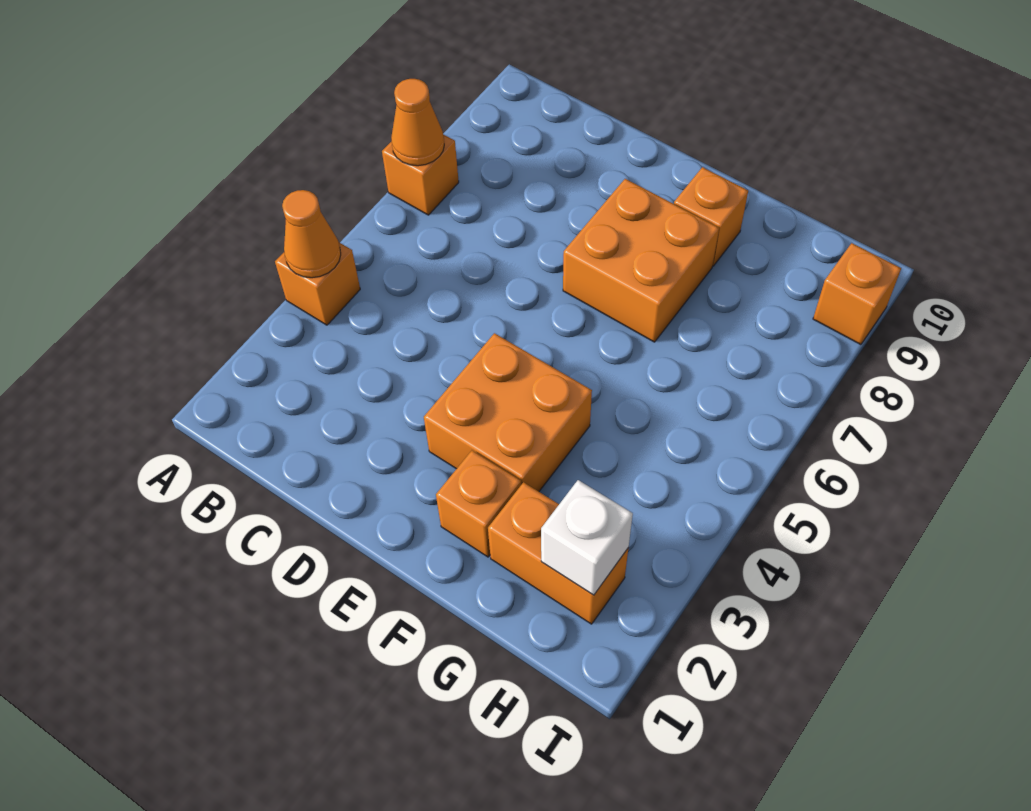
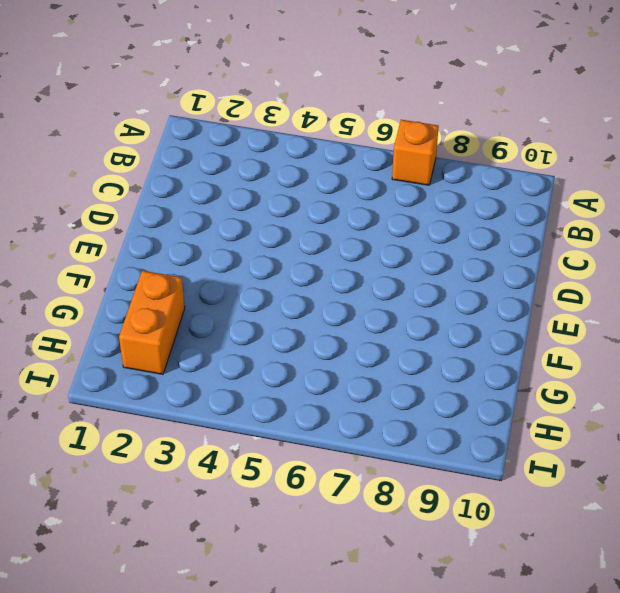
none -> orange brick A4 level 1
none -> orange brick E3:F4 level 1

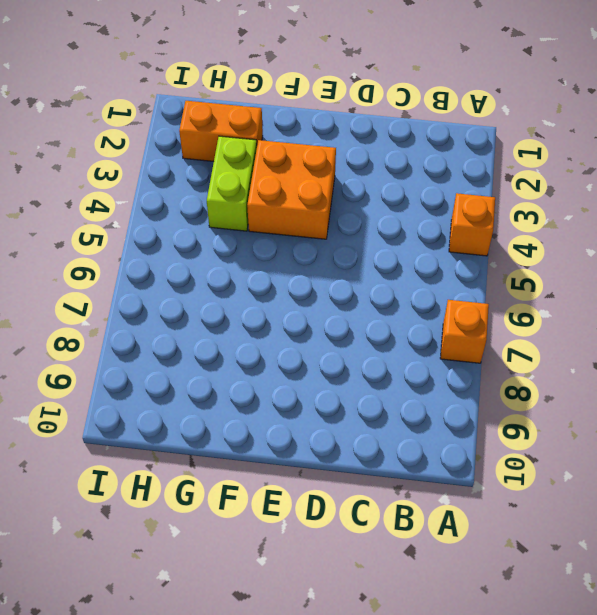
lime brick G3:G4 level 1 -> none
none -> orange brick E7:F8 level 1
none -> orange brick F2 level 1

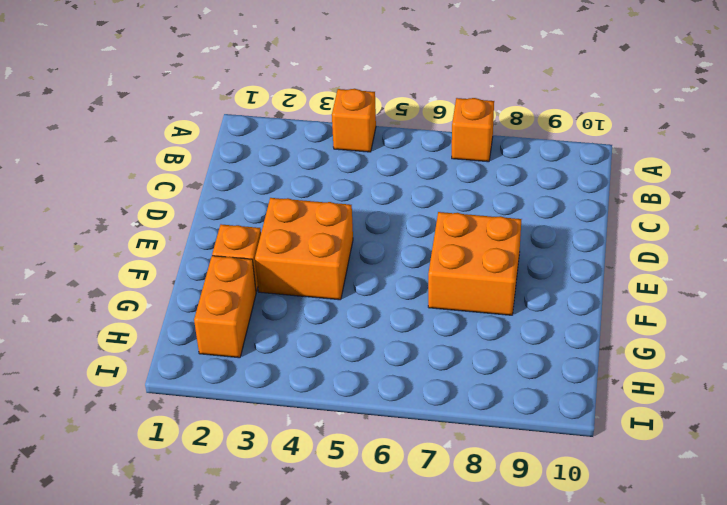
none -> orange brick F9 level 1
none -> orange brick I9 level 1

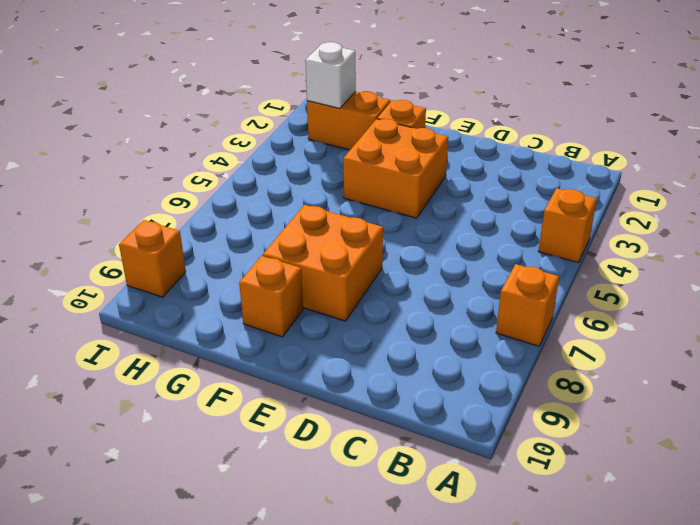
none -> orange cone A4 level 2
none -> orange cone A7 level 2

